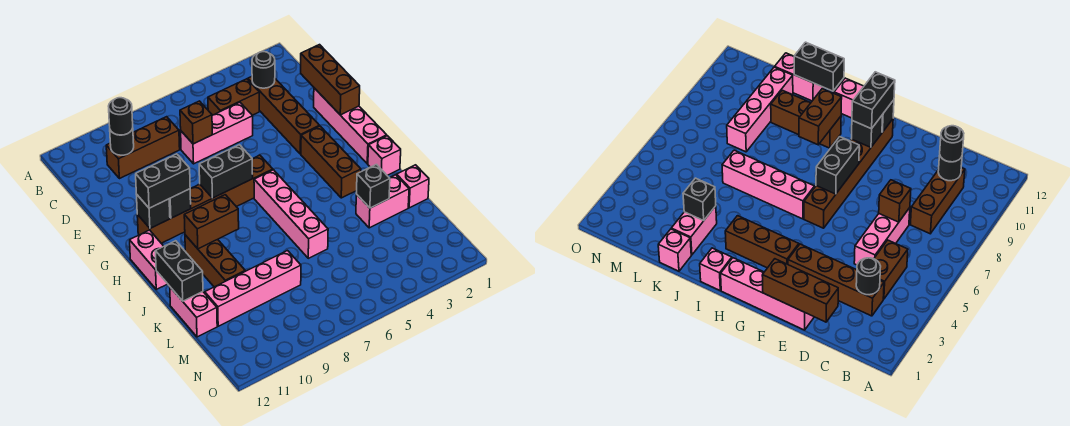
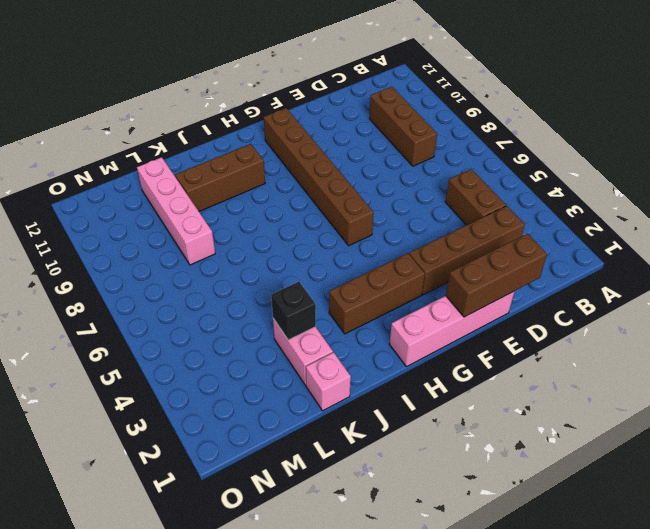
none -> pink brick D5:D7 level 1
none -> pink brick H6:K6 level 1
none -> pink brick H12:I12 level 1

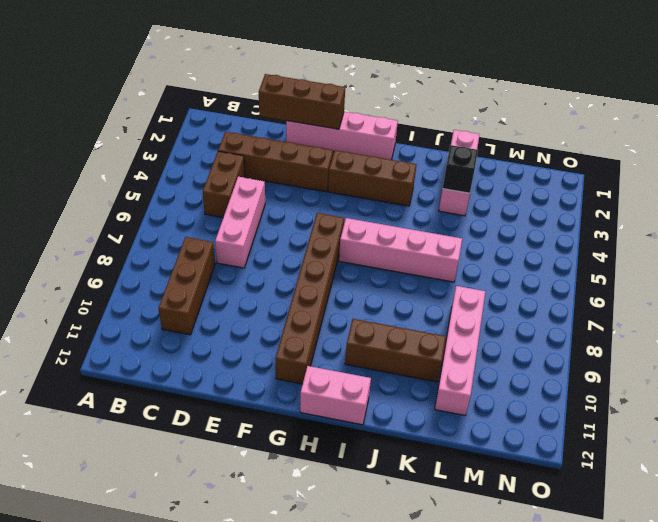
none -> pink brick I1 level 1
none -> pink brick K12:L12 level 1
none -> black round brick C3 level 2

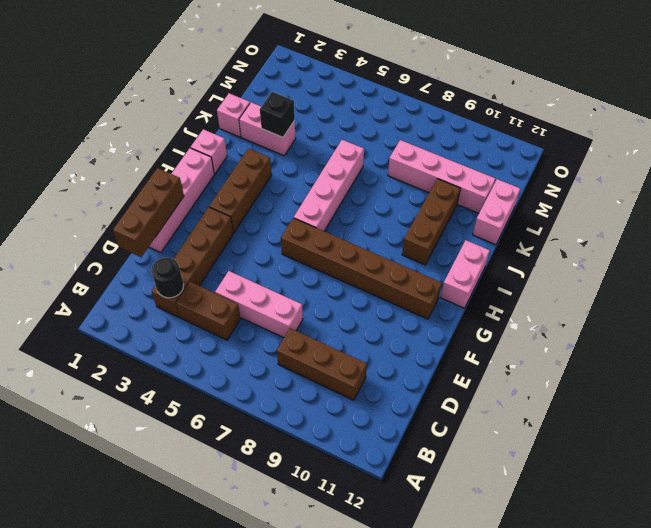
none -> black round brick C10 level 2
none -> brown brick D7 level 2
none -> black brick G7:G8 level 2

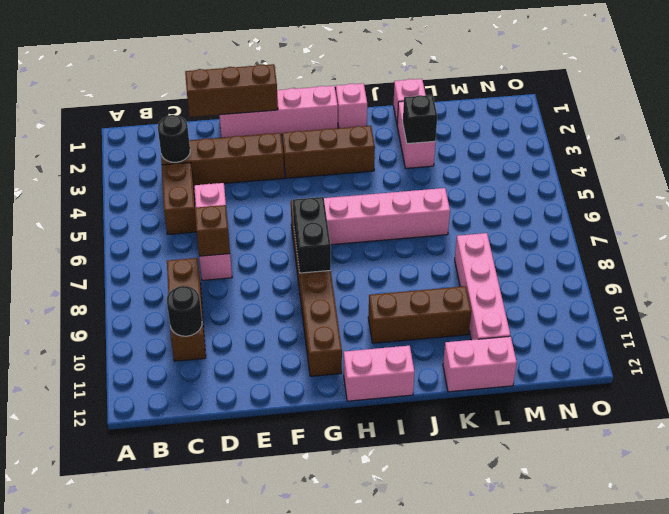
none -> black brick G10 level 2
none -> black brick G11 level 2
none -> brown brick I9:I10 level 2

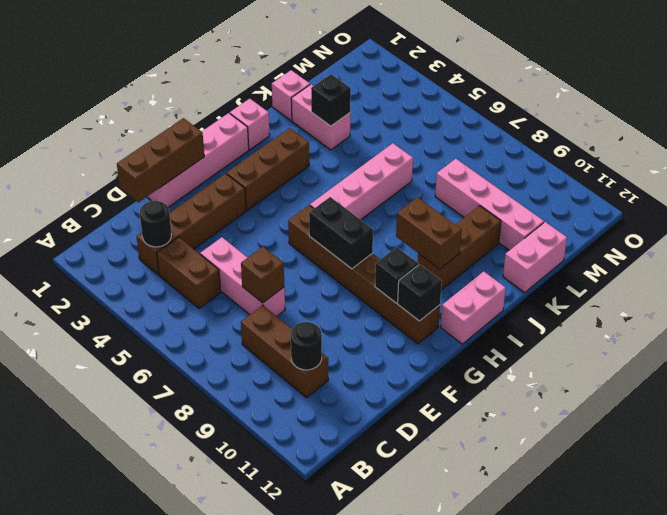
none -> black brick J12:K12 level 2
none -> black round brick C10 level 3
none -> black brick G10:G11 level 3

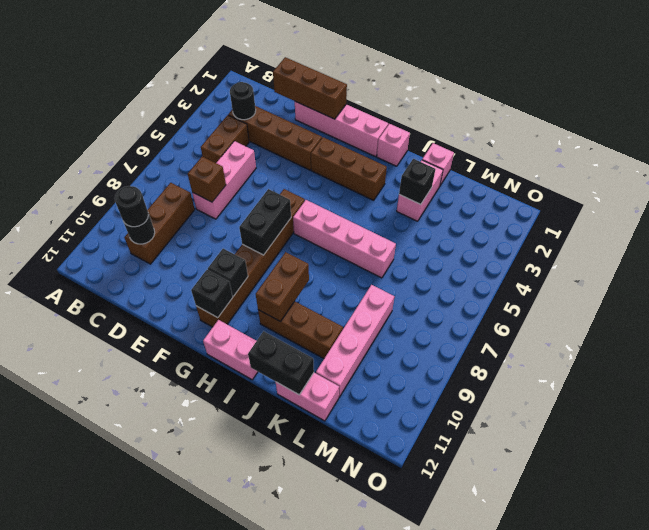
none -> black brick G10:G11 level 3

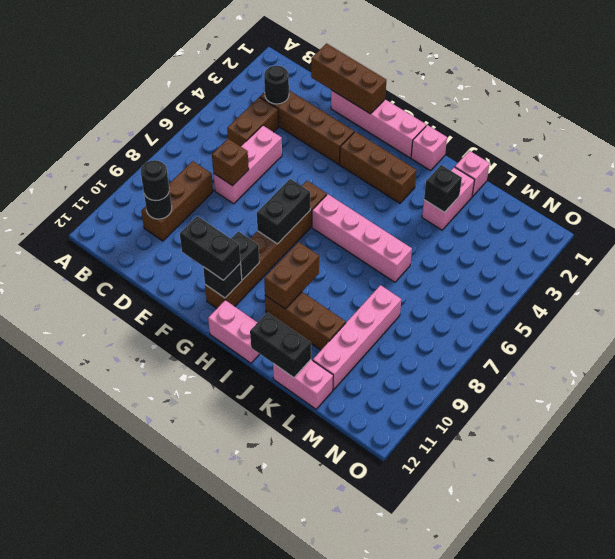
black brick F11:G11 level 3 -> black brick G10:G11 level 3

